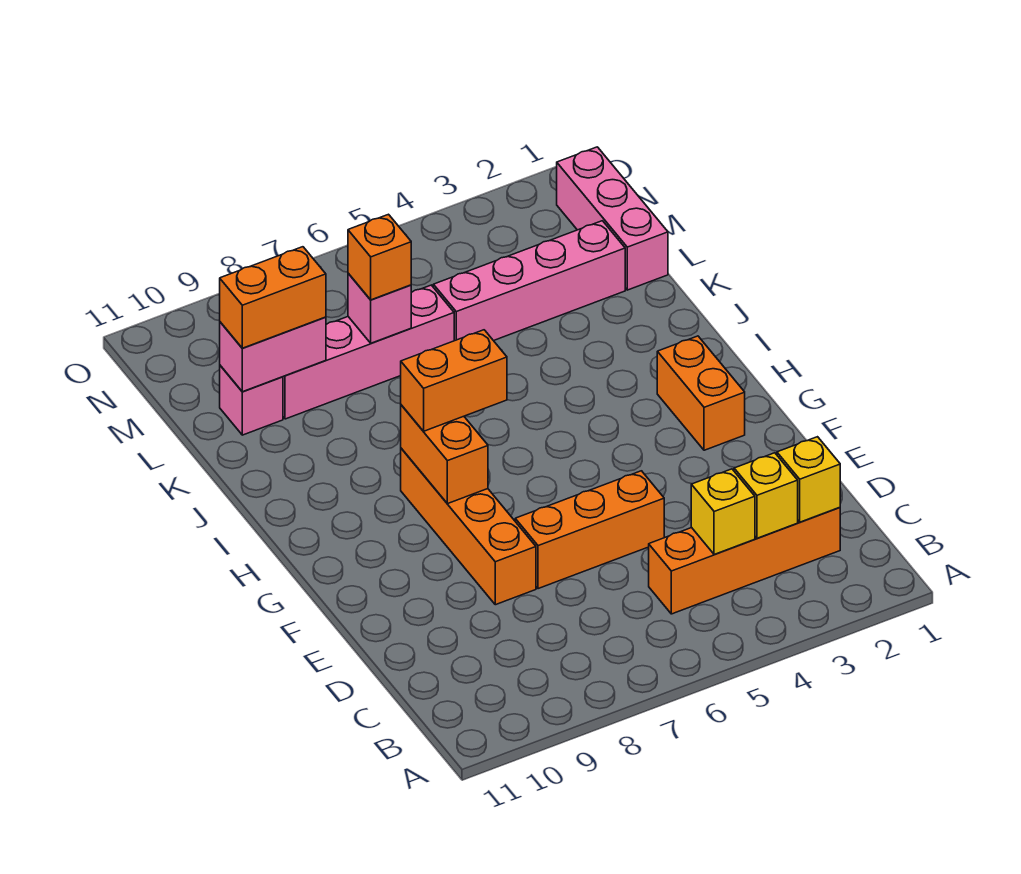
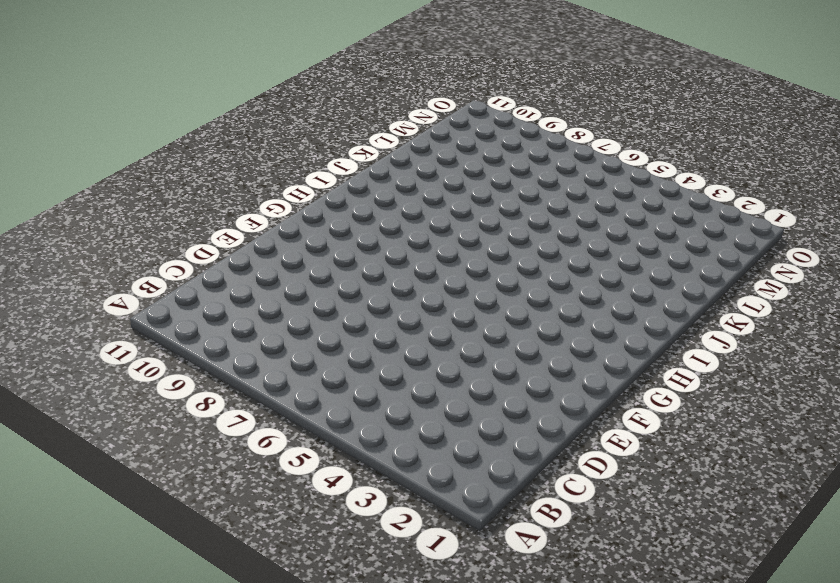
none -> orange brick C2:C5 level 1
none -> orange brick E5:E7 level 1
none -> orange brick E8:H8 level 1

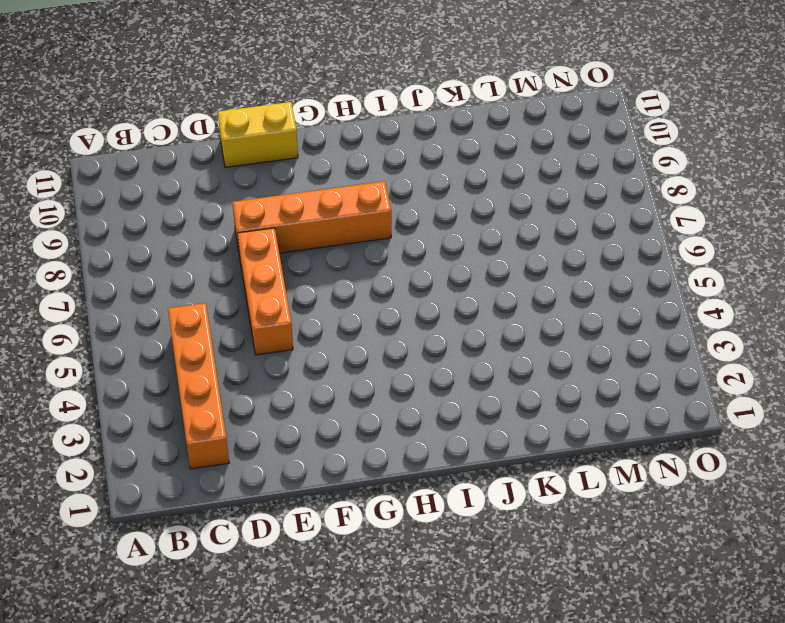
yellow brick E11:F11 level 1 -> none
none -> orange brick G2:H2 level 1
none -> pink brick L1:N1 level 1
none -> pink brick L2:L5 level 1

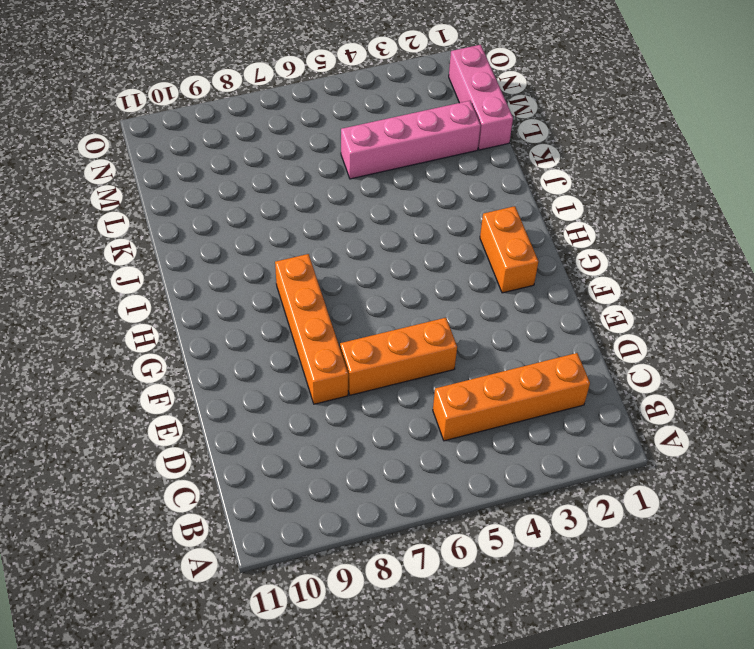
none -> pink brick L6:L9 level 1
none -> pink brick L10 level 1
none -> yellow brick C2 level 2

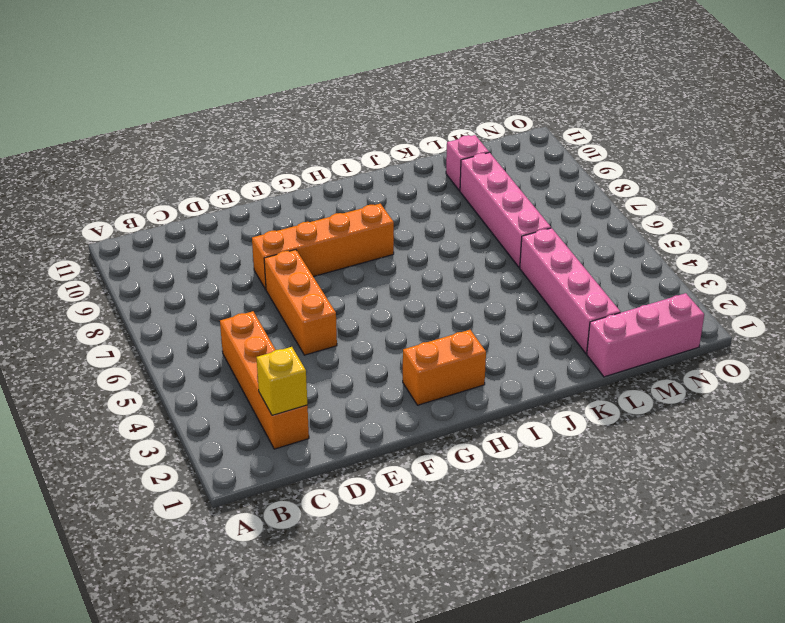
none -> yellow brick C3 level 2
none -> yellow brick C4 level 2
none -> orange brick G8:H8 level 2

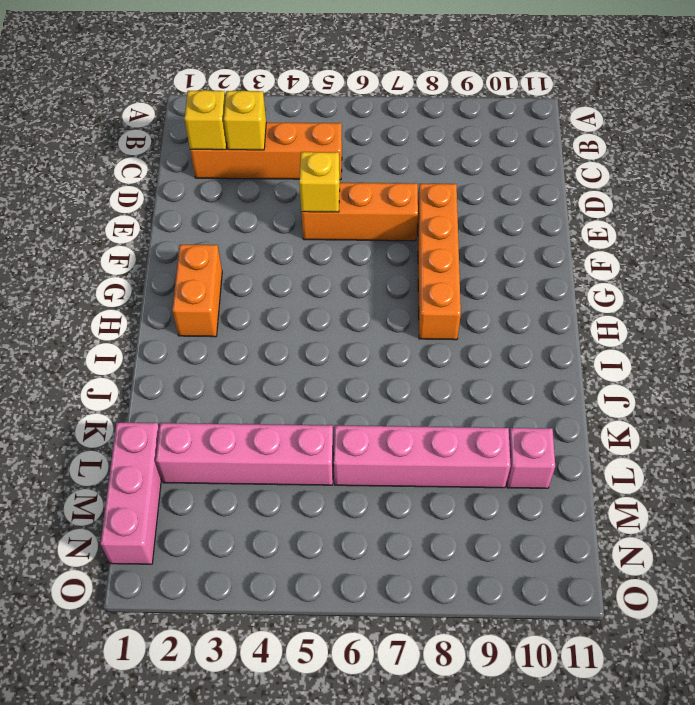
yellow brick E5 level 2 -> yellow brick C4 level 2
none -> orange brick G8:H8 level 2
none -> pink brick L7 level 2
none -> pink brick L9:L10 level 2

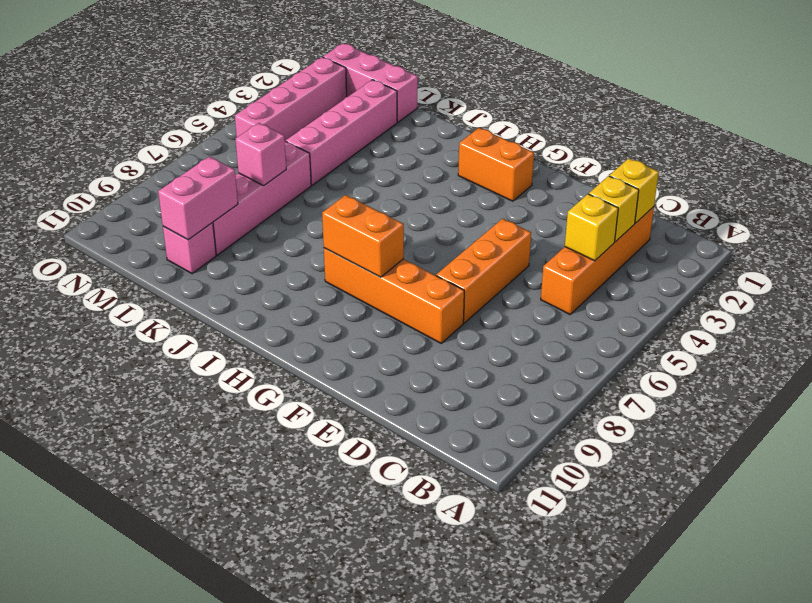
pink brick N2:N5 level 1 -> none
none -> orange brick H7:H8 level 3
none -> orange brick L7 level 3
none -> orange brick L9:L10 level 3

